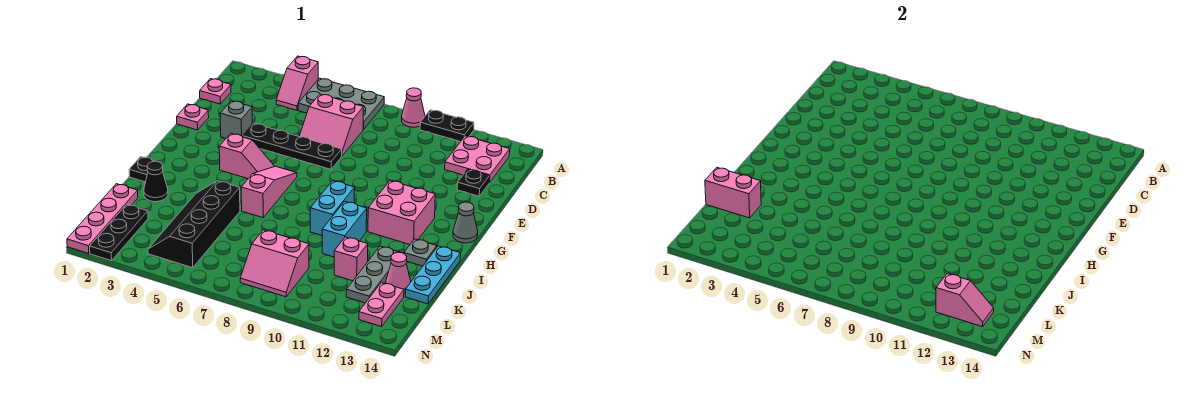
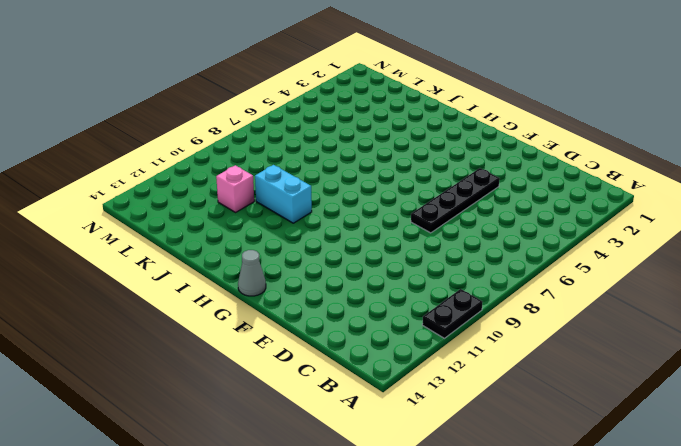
none -> pink slope A4:B4 level 1 top A
none -> grey plate A5:B7 level 1
none -> pink cone A9 level 1
none -> pink plate B12:C13 level 1

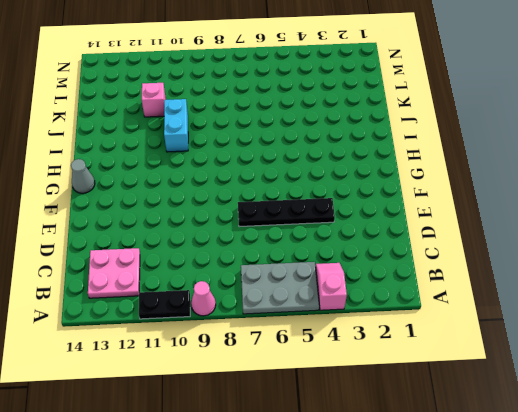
none -> pink plate C1 level 1
none -> pink slope C6:D7 level 1 top C
none -> black plate D13 level 1
none -> pink plate E1 level 1

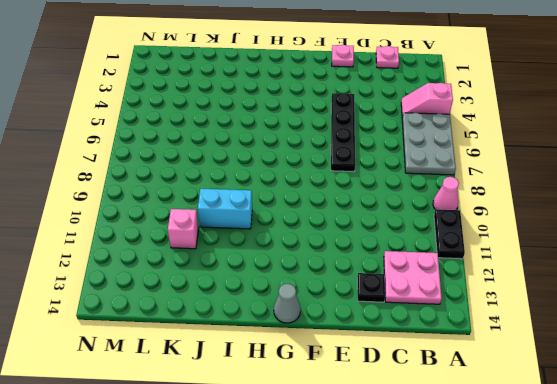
none -> pink slope C6:D7 level 1 top C
none -> grey brick E3 level 1
none -> pink slope G4:G5 level 1 top 4
none -> pink slope G6:I6 level 1 top I

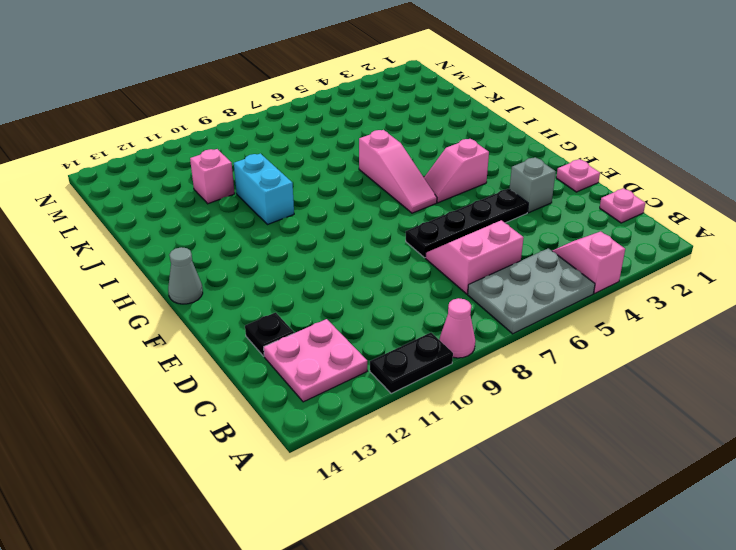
none -> pink brick G11:H12 level 1
none -> cyan brick H9:I9 level 1
none -> black plate I1 level 1
none -> grey plate I13 level 1

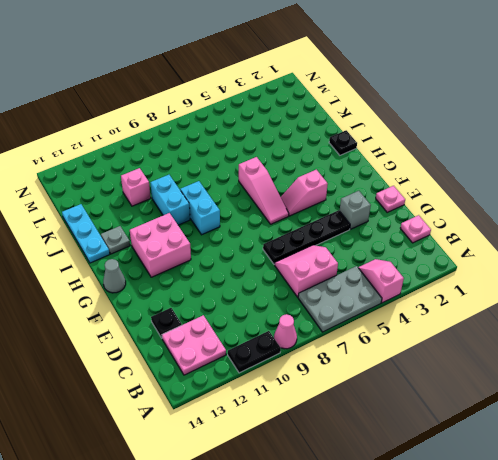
none -> black cone J2 level 1
none -> black slope J4:M5 level 1 top 5
none -> grey plate J12:L12 level 1
none -> pink plate K1:N1 level 1

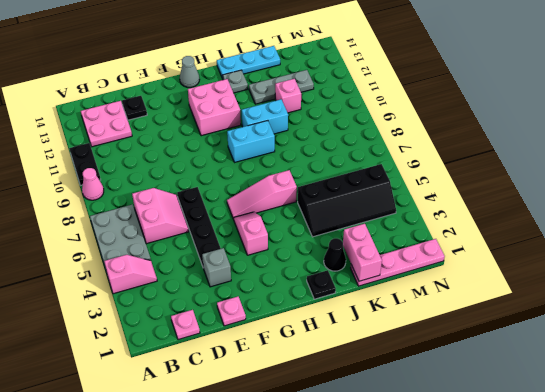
none -> pink cone K13 level 1
none -> black plate L2:N2 level 1
none -> pink slope L8:M9 level 1 top L
none -> pink plate L13:M13 level 1

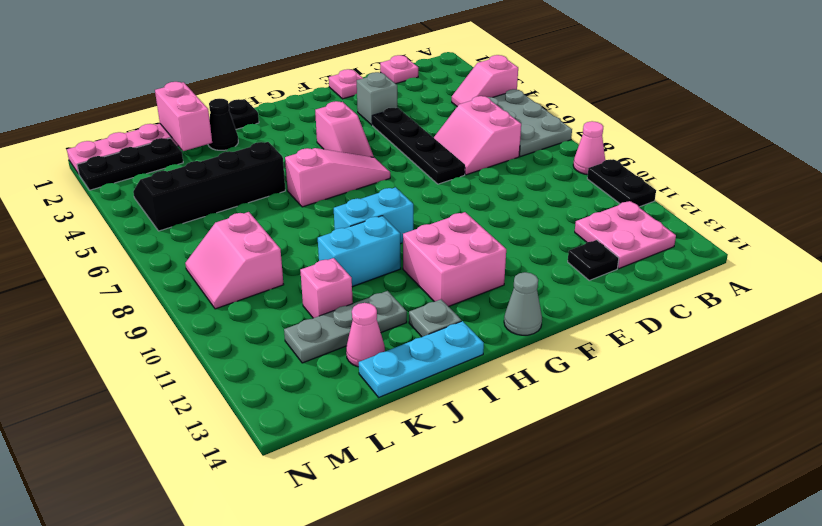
none -> pink plate L13:M13 level 1
none -> pink slope M12:M13 level 2 top 12

